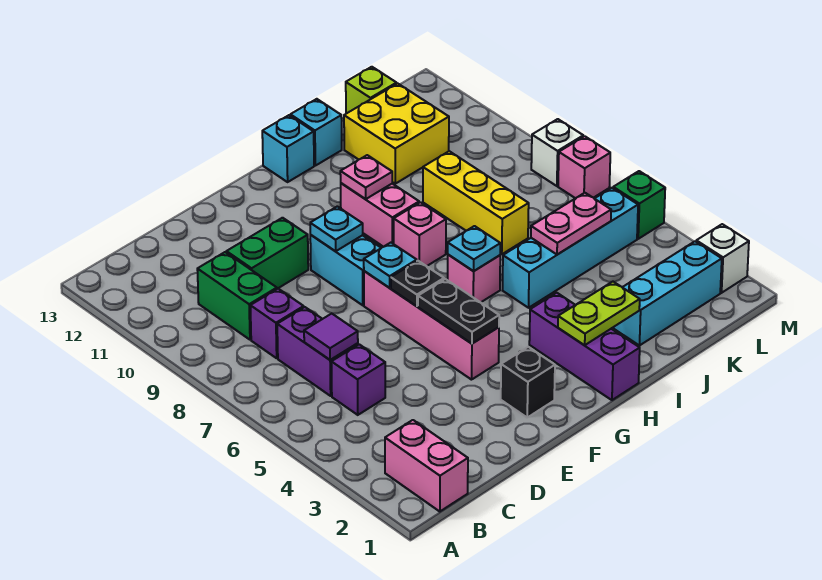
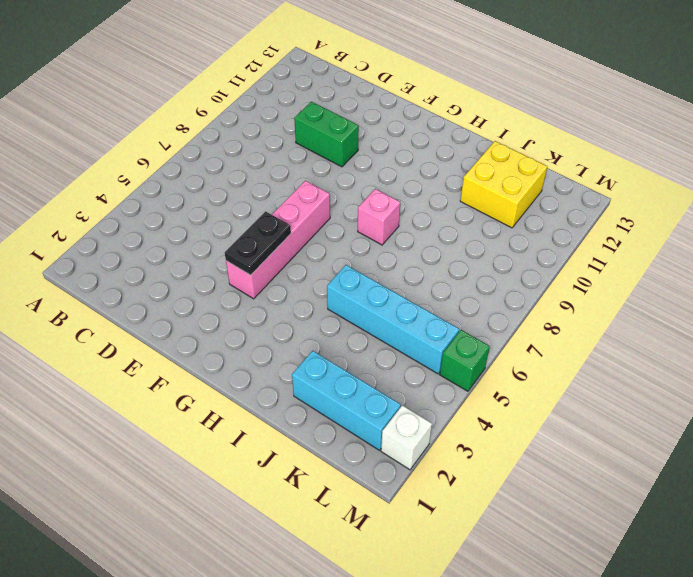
none -> pink brick B1:B2 level 1
none -> purple brick C5 level 1
none -> purple brick C6:C7 level 1
none -> purple brick C8 level 1

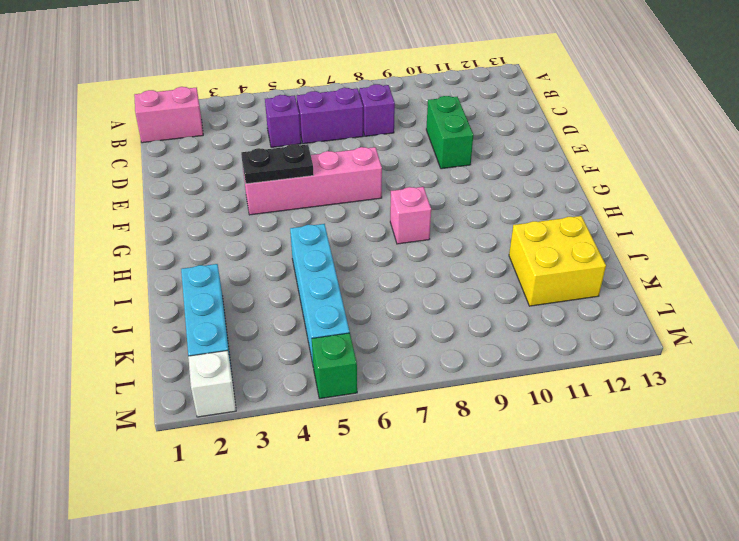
none -> green brick C9:C10 level 1
none -> black brick F2 level 1
none -> cyan brick F8:F9 level 1
none -> purple brick H1:H3 level 1

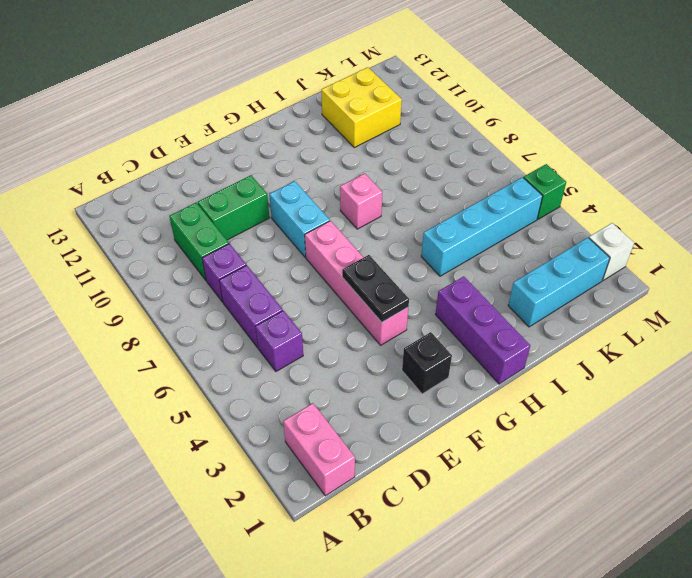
none -> pink brick H6 level 1
none -> pink brick H9:H10 level 1
none -> cyan brick H13 level 1
none -> cyan brick I13 level 1

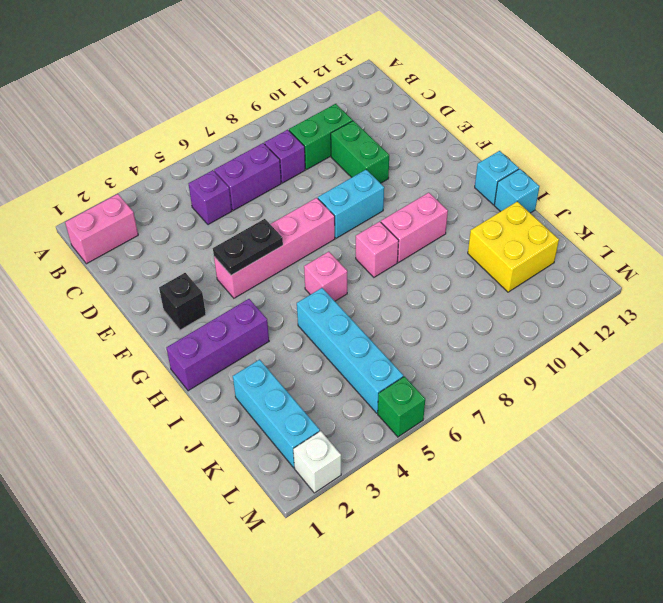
none -> yellow brick J7:J9 level 1
none -> lime brick K13 level 1
none -> pink brick M7 level 1
none -> white brick M8 level 1

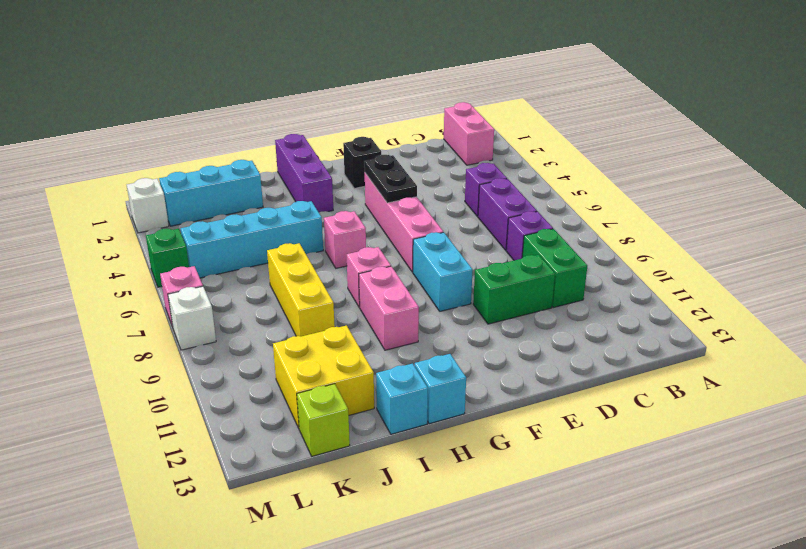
none -> purple tile C6 level 2
none -> black plate F6 level 2
none -> cyan plate F7 level 2
none -> cyan plate F9 level 2

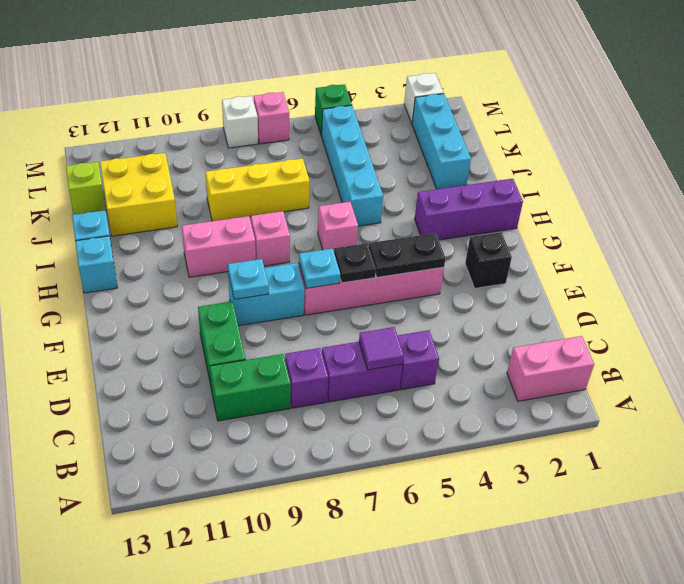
none -> lime plate H2:I2 level 2
none -> cyan plate H6 level 2
none -> pink plate H10 level 2
none -> pink plate J5:K5 level 2

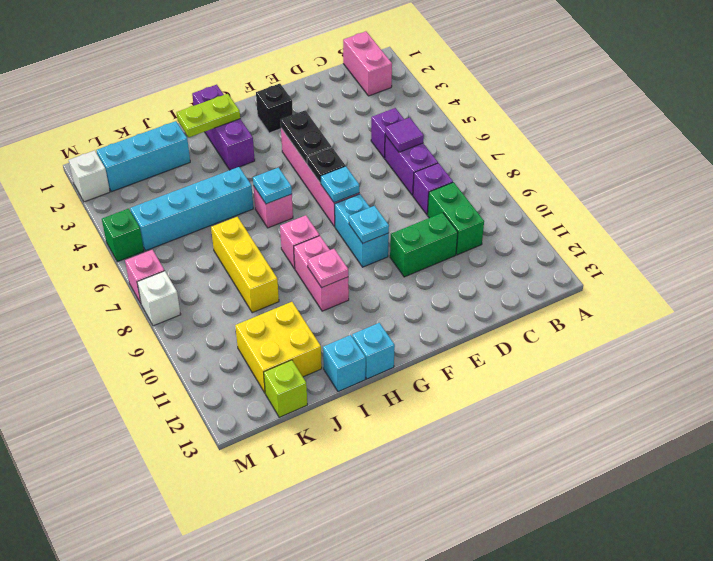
none -> pink plate J5:K5 level 2

